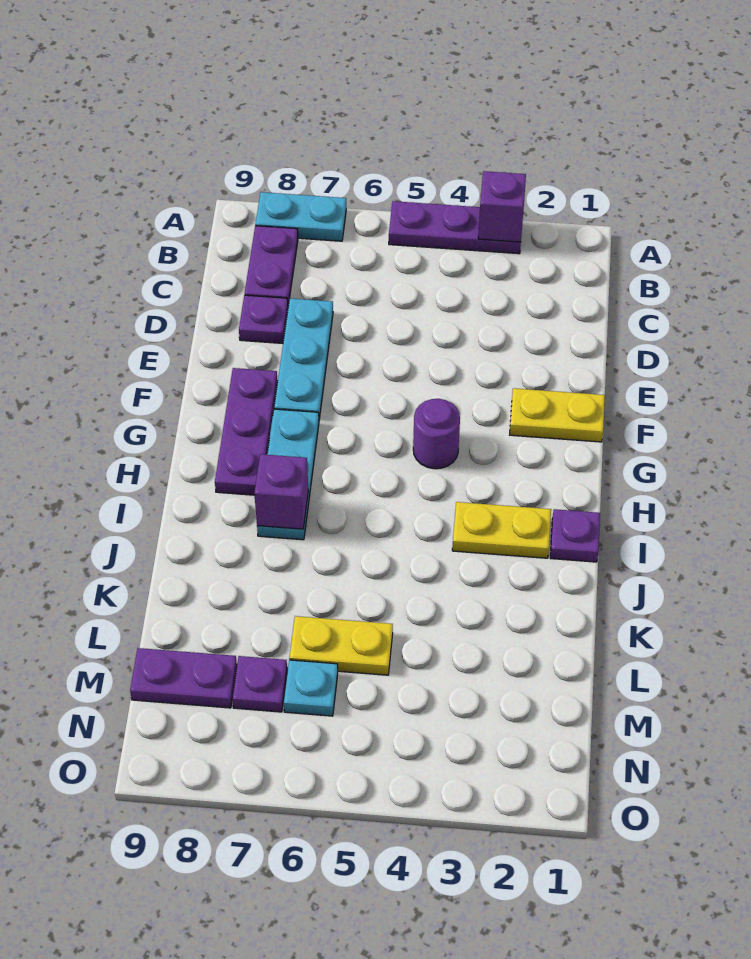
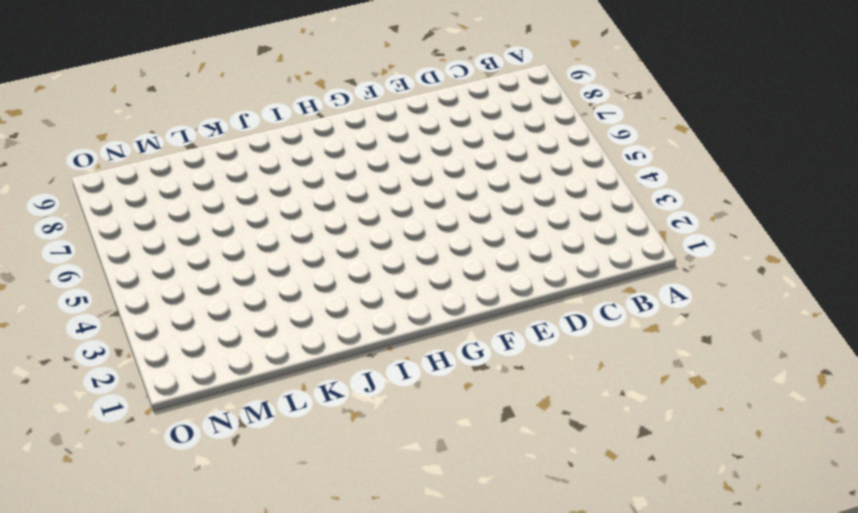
none -> purple plate A3:A5 level 1
none -> cyan plate A7:A8 level 1
none -> purple plate B8:C8 level 1

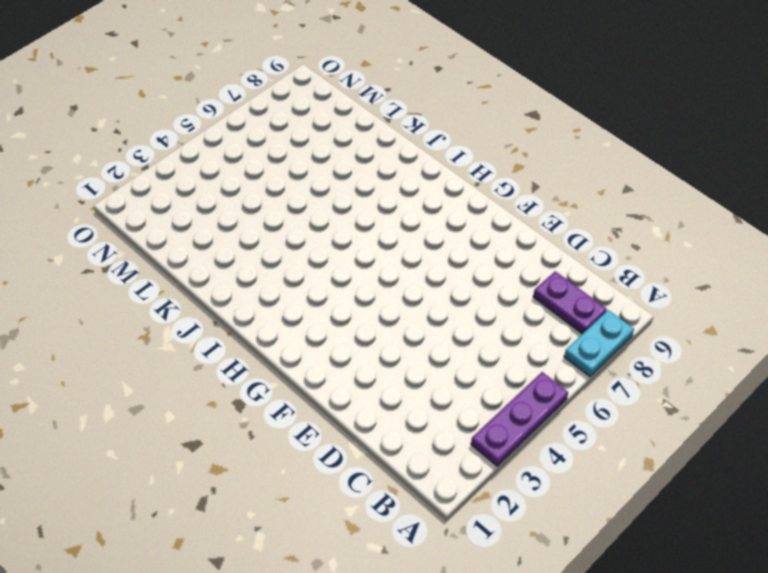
none -> cyan plate D7:F7 level 1
none -> purple plate D8 level 1
none -> yellow plate F1:F2 level 1

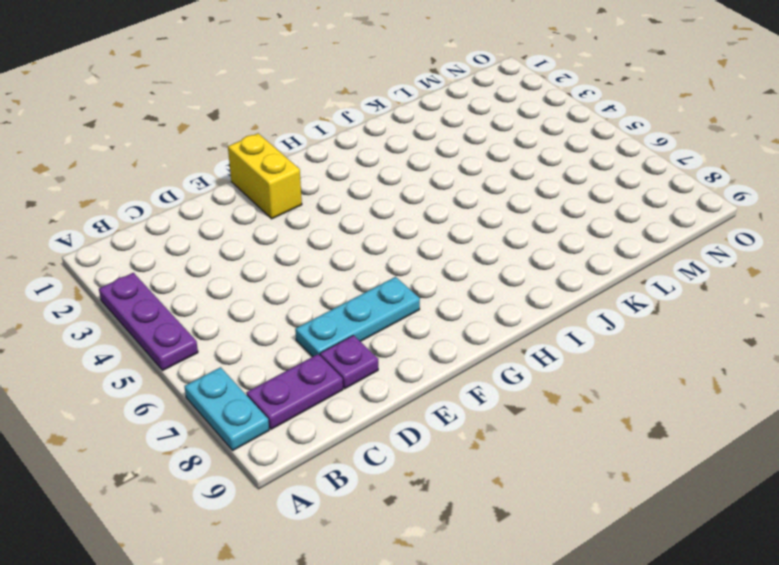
yellow brick F1:F2 level 1 -> yellow plate F1:F2 level 1
none -> purple plate F8:H8 level 1
none -> purple round brick G4 level 1
none -> cyan plate G7:I7 level 1

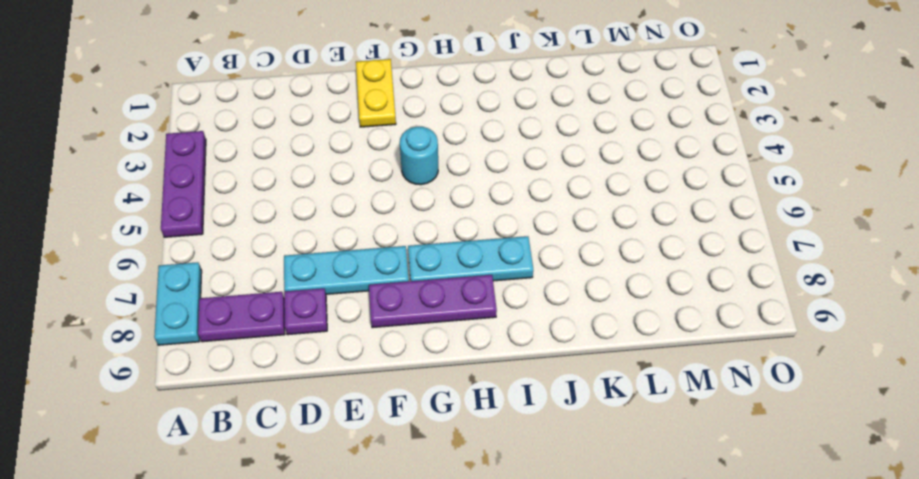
cyan round brick G4 level 1 -> purple round brick G4 level 1
none -> purple plate I1 level 1
none -> yellow plate I2:I3 level 1
none -> yellow plate L5:L6 level 1

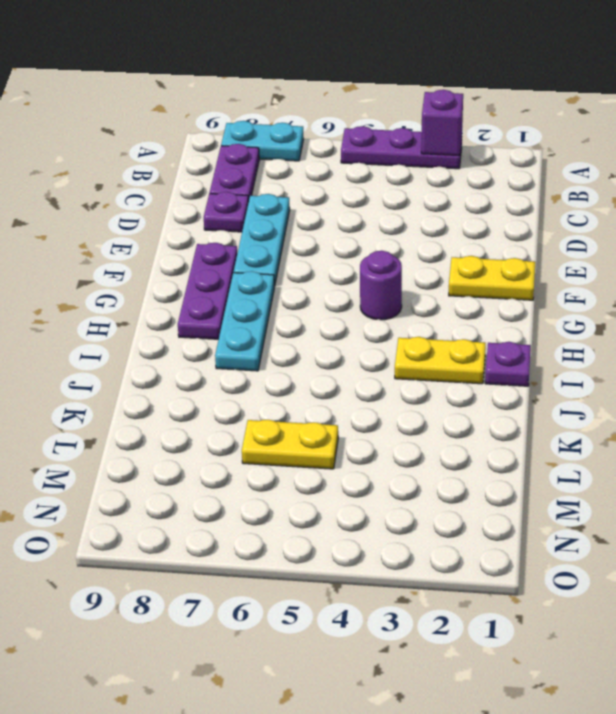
none -> cyan plate M6 level 1
none -> purple plate M7 level 1
none -> purple plate M8:M9 level 1

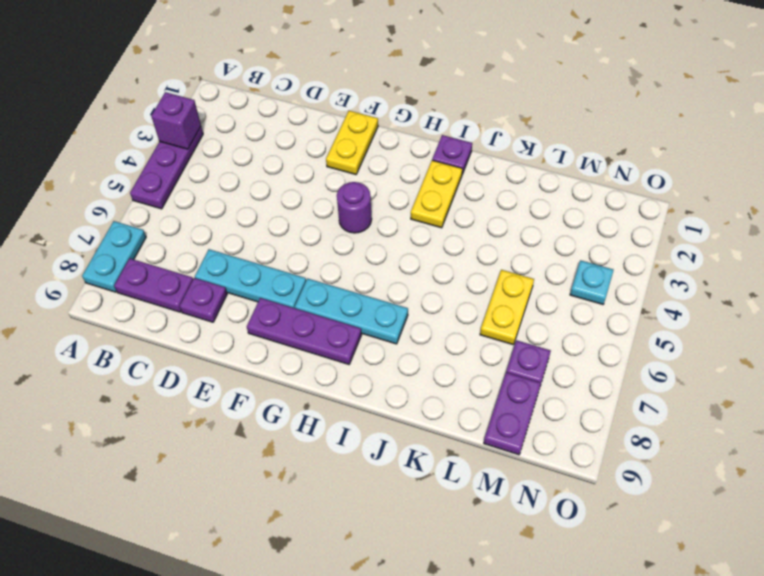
cyan plate N4 level 1 -> cyan plate M6 level 1
none -> purple brick I7 level 2

